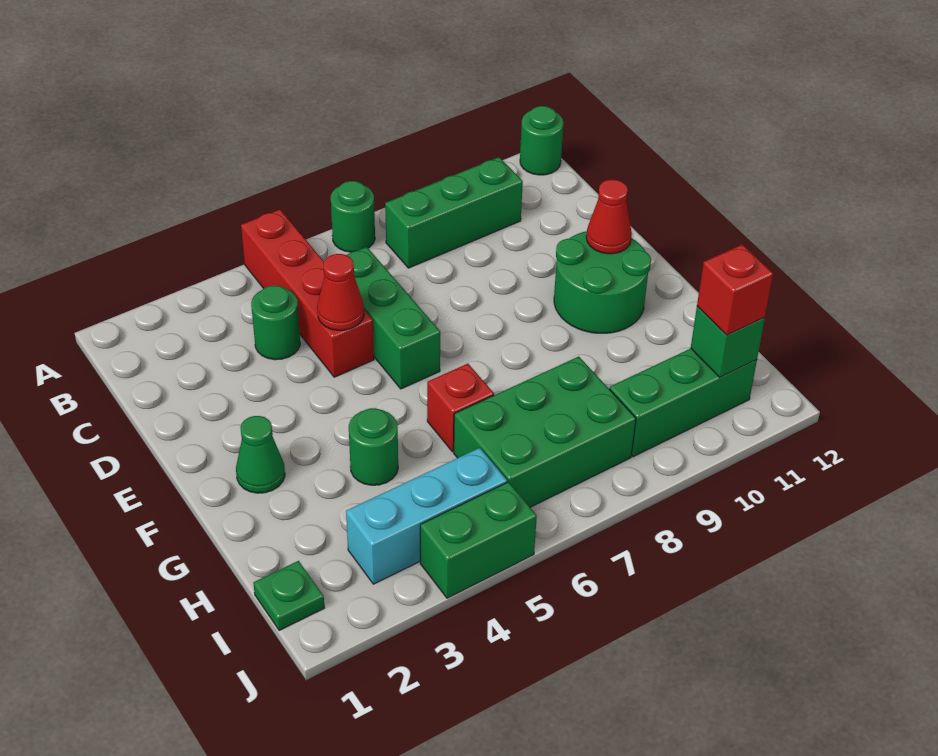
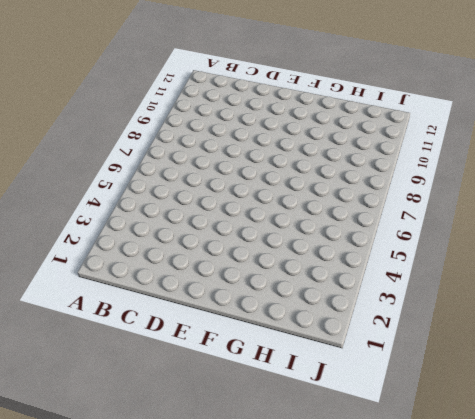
none -> red brick A5:D5 level 1
none -> green round brick A7 level 1
none -> green round brick A12 level 1

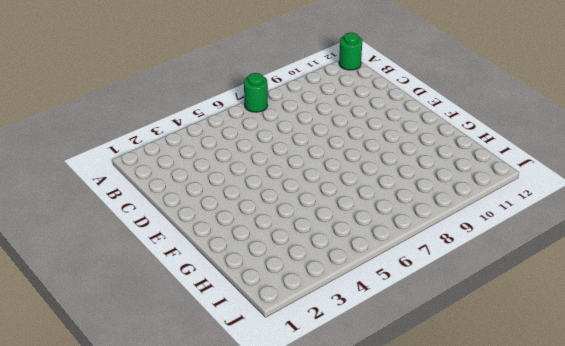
none -> red brick A5:D5 level 1
none -> green brick B8:B10 level 1
none -> green round brick C4 level 1

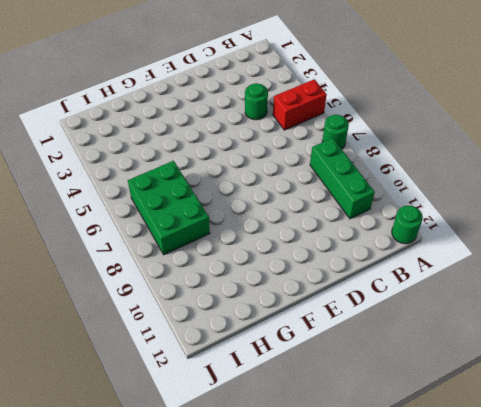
red brick A5:B5 level 1 -> red brick A5:D5 level 1
none -> green brick C6:E6 level 1
none -> green round brick E10:F11 level 1
none -> green cone F2 level 1

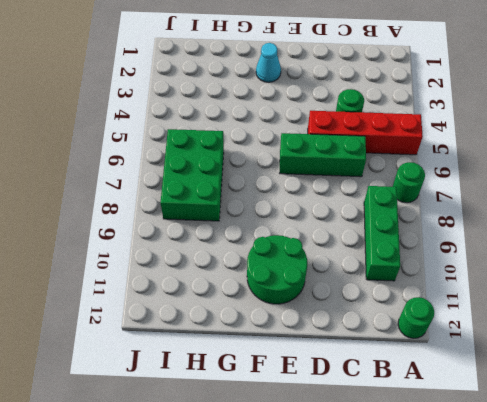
cyan cone F2 level 1 -> green cone F2 level 1
none -> green round brick G4 level 1
none -> red brick G6 level 1
none -> green plate I1 level 1

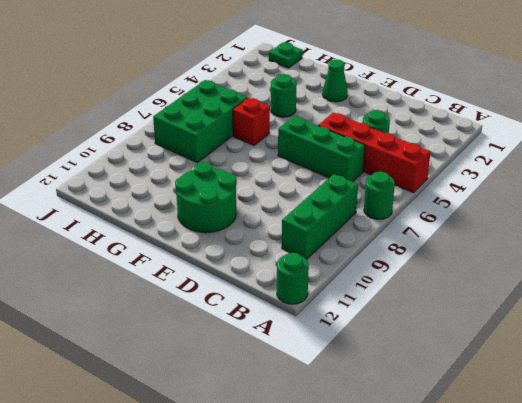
none -> cyan brick I3:I5 level 1
none -> green brick I9:I11 level 1
none -> green brick J4:J5 level 1

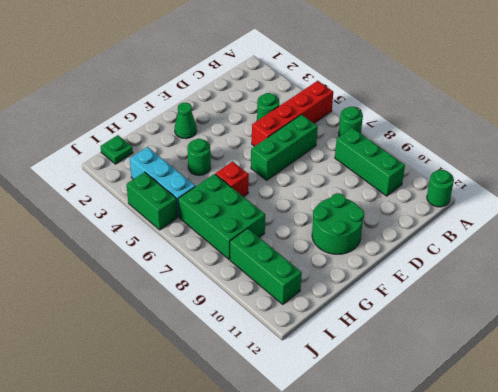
none -> red cone D5 level 2
none -> red cone E11 level 2
none -> green brick I11 level 2

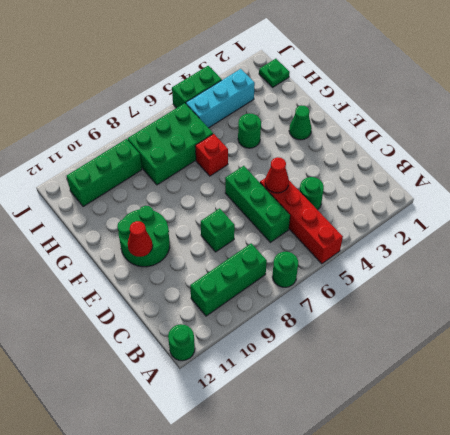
green brick D8 level 1 -> green brick I11 level 2
none -> red brick I11 level 3

